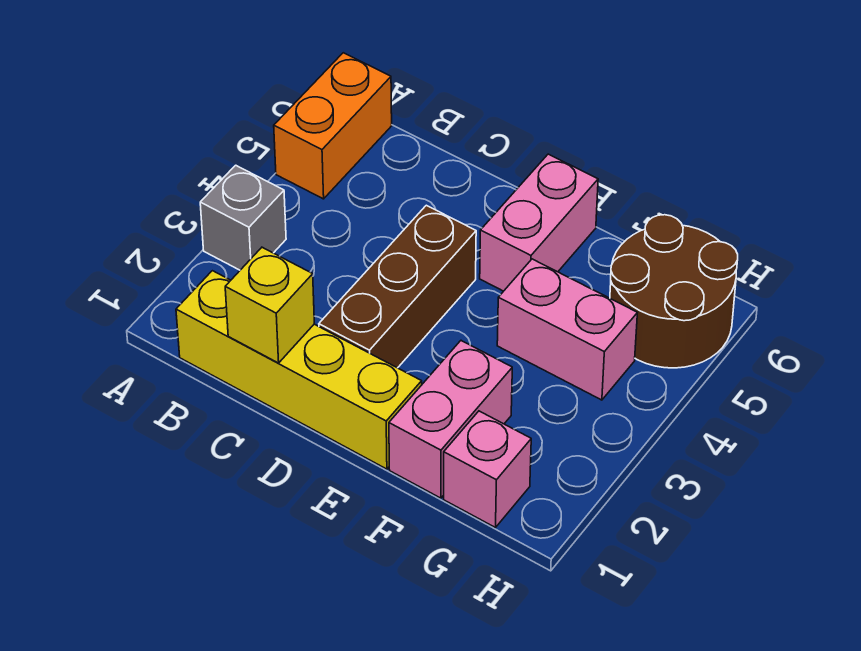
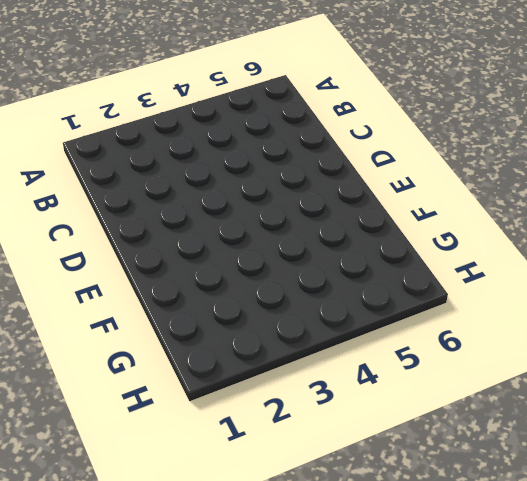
none -> grey brick A3 level 1
none -> orange brick A5:A6 level 1

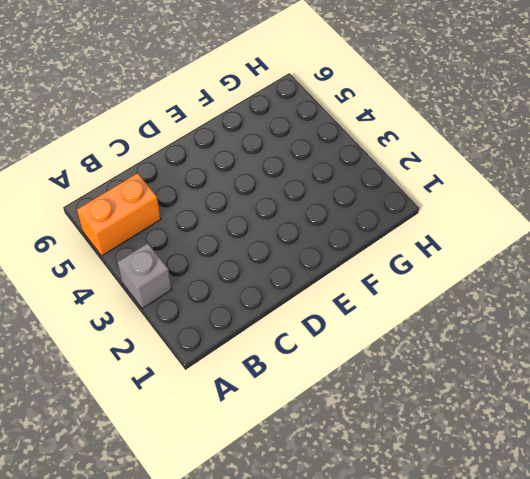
orange brick A5:B5 level 1 -> orange brick A5:A6 level 1
none -> yellow brick B1:E1 level 1
none -> brown brick D2:D4 level 1

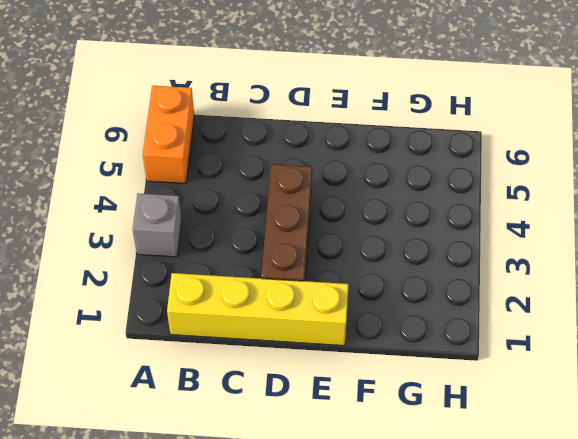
none -> pink brick E5:E6 level 1
none -> pink brick F1:F2 level 1

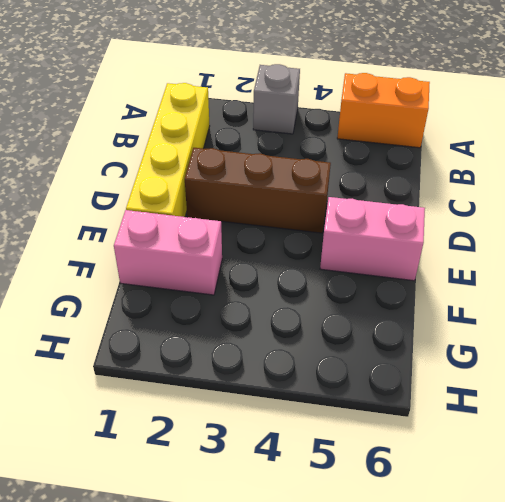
none -> pink brick F4:G4 level 1
none -> pink brick G1 level 1

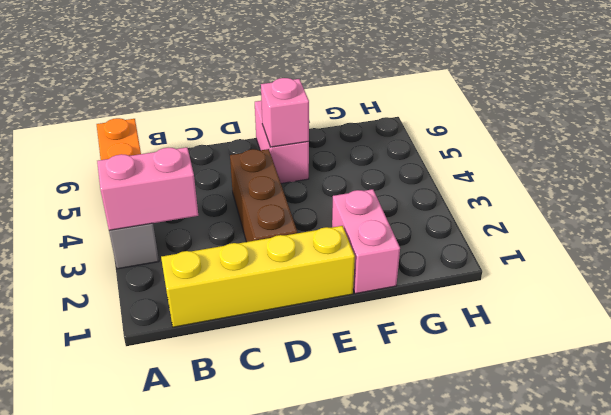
pink brick A3:B3 level 2 -> pink brick F4:G4 level 1
pink brick E5 level 2 -> pink brick G1 level 1
none -> brown round brick G5:H6 level 1
none -> yellow brick C1 level 2

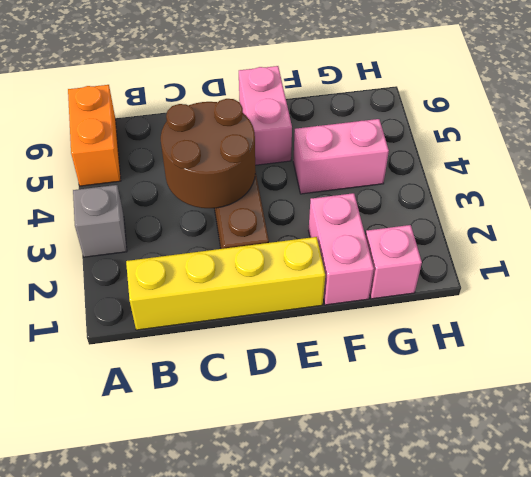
brown round brick C3:D4 level 2 -> brown round brick G5:H6 level 1
none -> yellow brick C1 level 2

